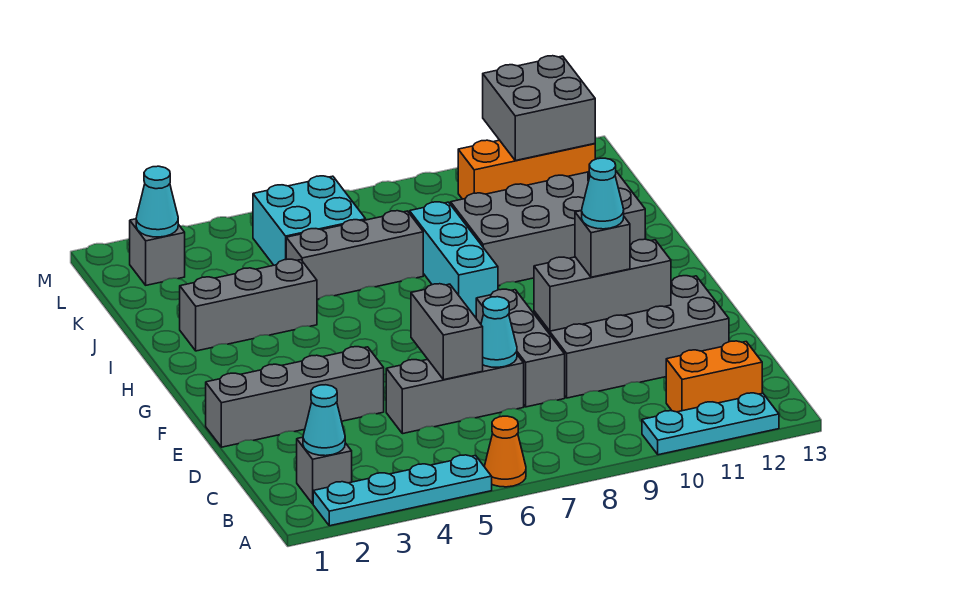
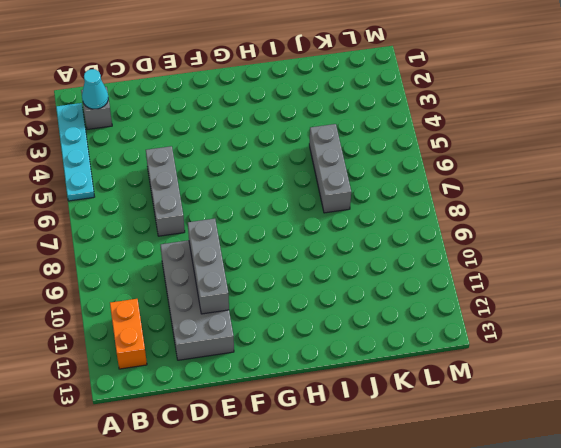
none -> orange cone A6 level 1
none -> cyan plate A10:A12 level 1
none -> grey brick D8:F8 level 1

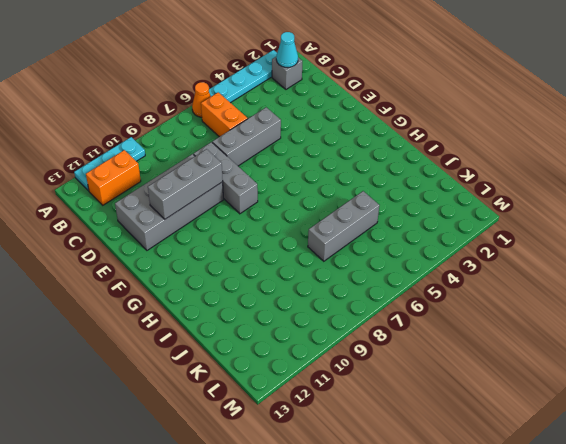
orange brick B6:C6 level 1 -> none
none -> grey brick E1:E4 level 1
none -> cyan brick H8:J8 level 1
none -> grey brick I2:I4 level 1

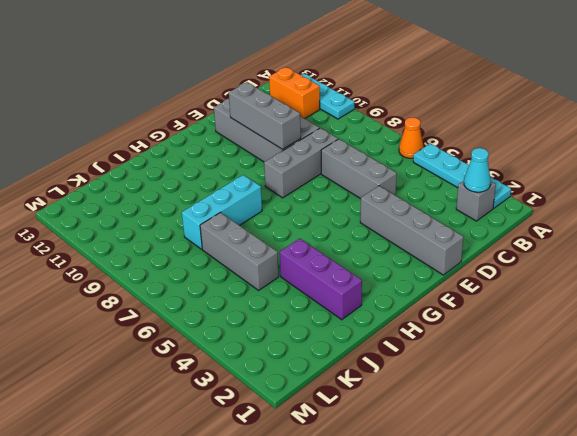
purple brick I2:I4 level 1 -> grey brick I2:I4 level 1
none -> grey brick I9:J12 level 1
none -> cyan brick K5:L6 level 1
none -> grey brick L2 level 1

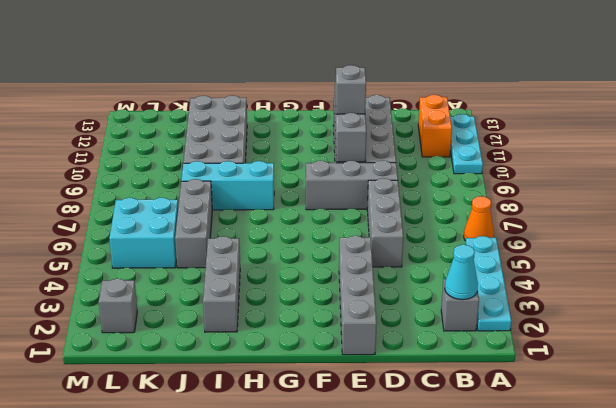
none -> orange brick L10:L12 level 1
none -> grey brick D6:E6 level 2
none -> cyan cone D7 level 2

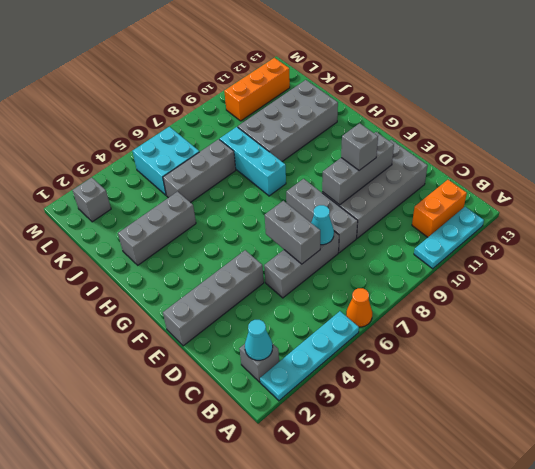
none -> cyan cone L2 level 2
none -> grey brick L11:M12 level 2
none -> cyan cone E10 level 4

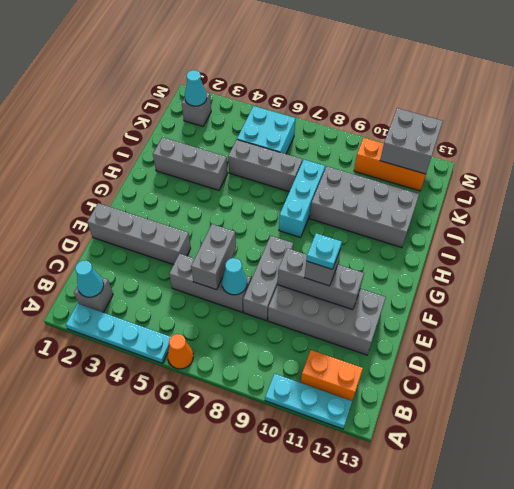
cyan plate E10 level 4 -> cyan cone E10 level 4

